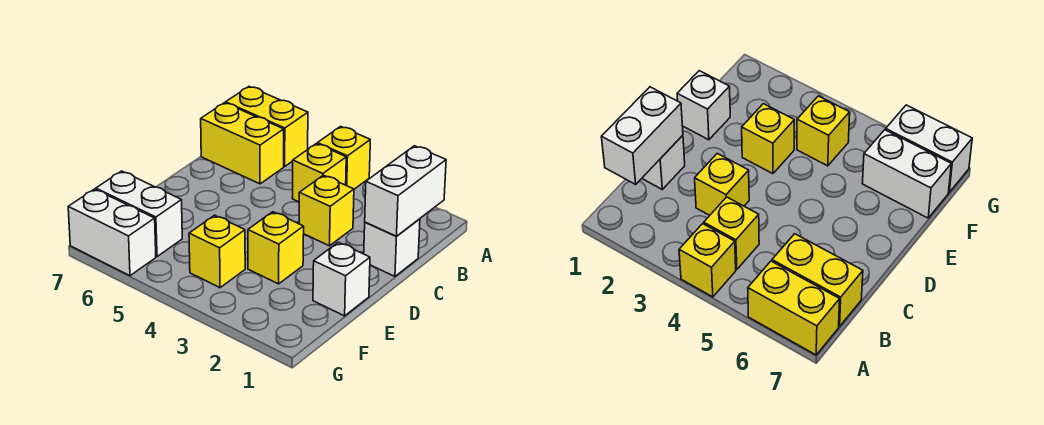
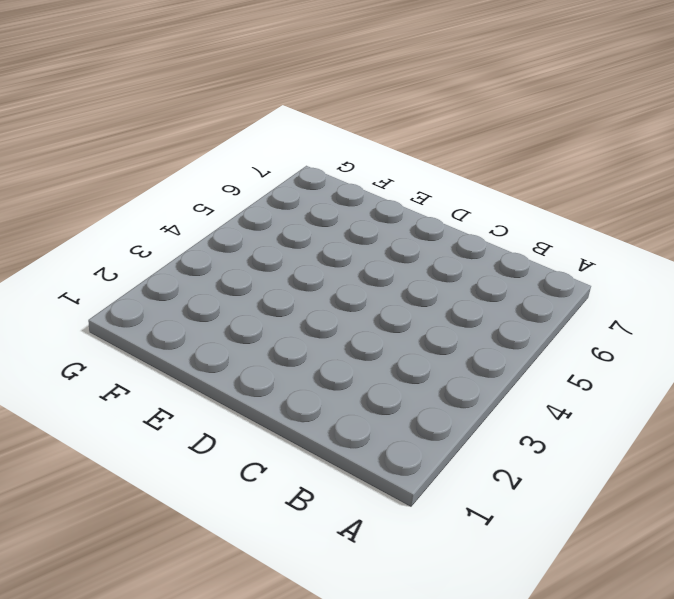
none -> yellow brick A4 level 1
none -> yellow brick A6:A7 level 1
none -> yellow brick B4 level 1

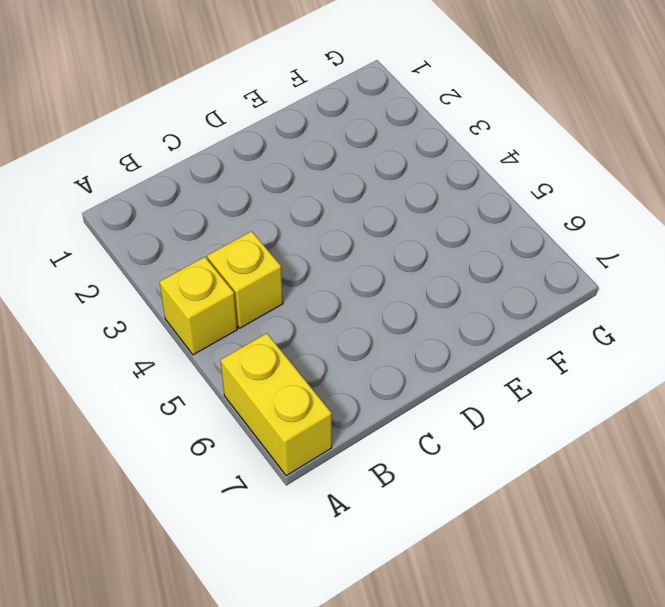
none -> yellow brick B6:B7 level 1
none -> white brick C1 level 1
none -> yellow brick C3 level 1

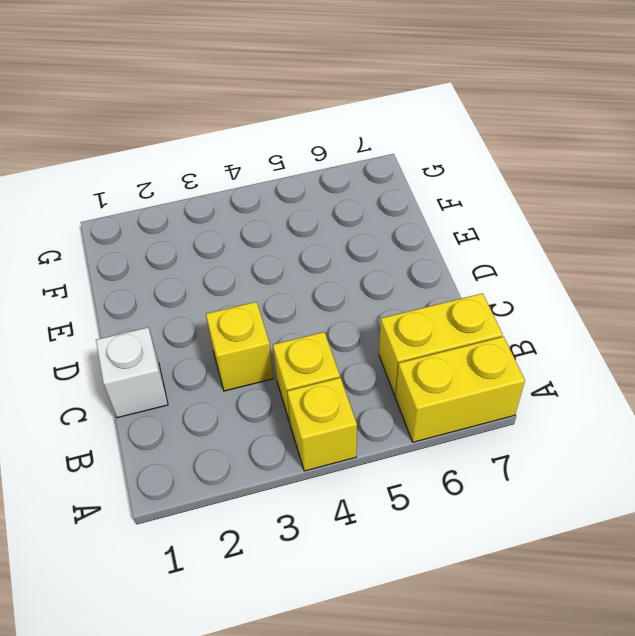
none -> white brick E1 level 1
none -> yellow brick E3 level 1
none -> yellow brick F4 level 1

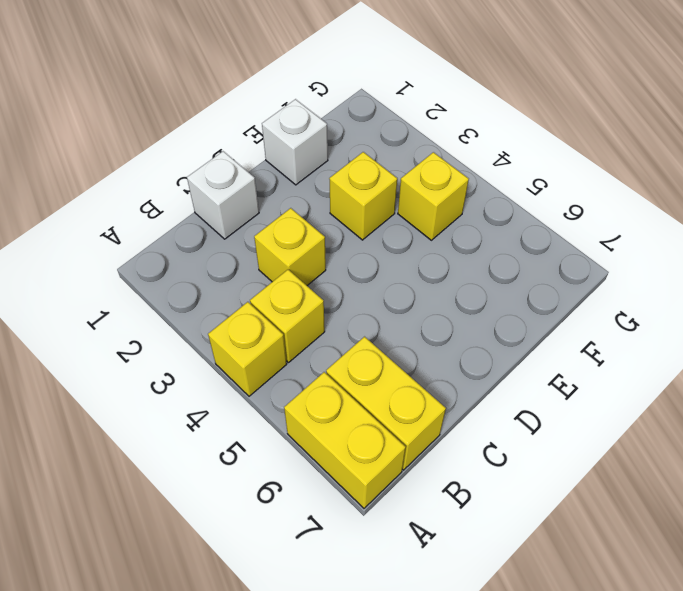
none -> white brick F6:F7 level 1
none -> white brick G6:G7 level 1
none -> white brick B1:C1 level 2

